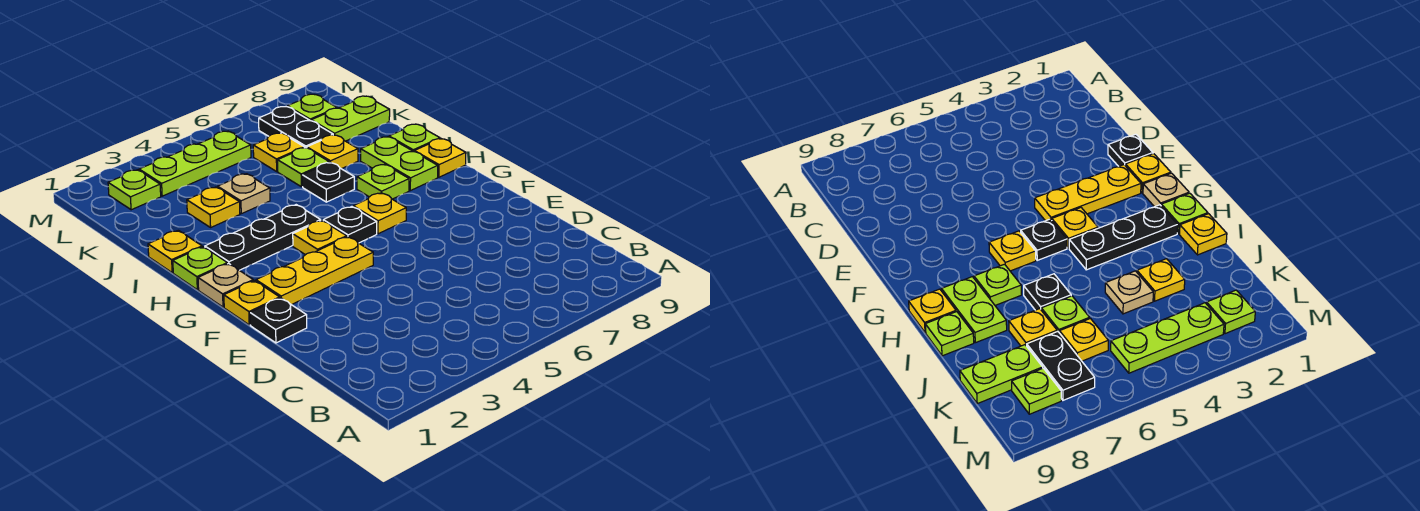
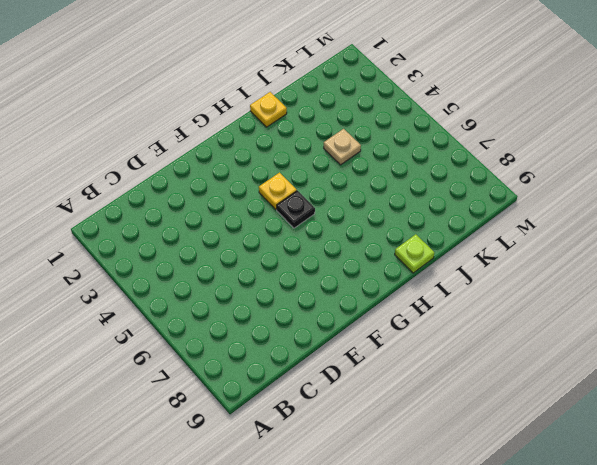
none -> black plate E1 level 1
none -> yellow plate F1 level 1
none -> yellow plate F2:F4 level 1

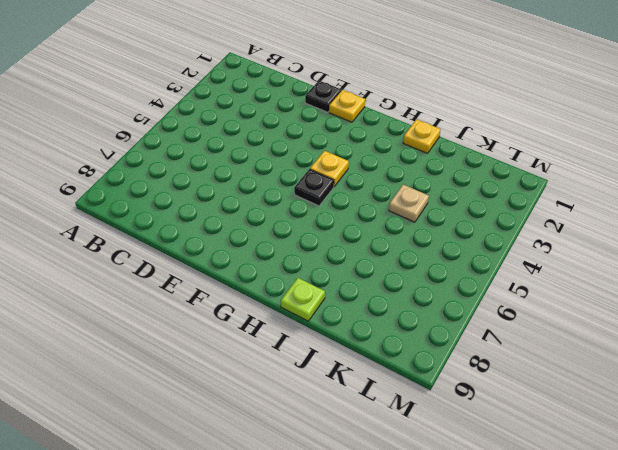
none -> yellow plate F2:F4 level 1
none -> tan plate G1 level 1
none -> yellow plate G6 level 1

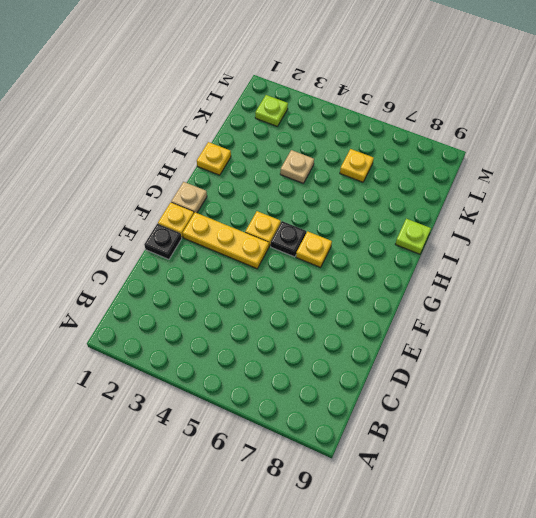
none -> lime plate H1 level 1
none -> black plate H2:H4 level 1
none -> lime plate H7 level 1

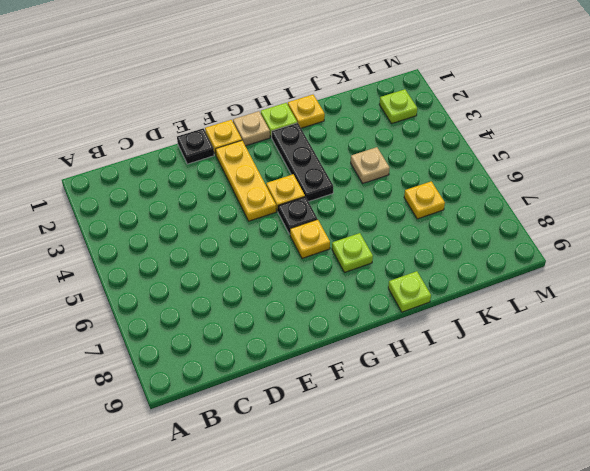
none -> lime plate H8:I8 level 1
none -> yellow plate H9 level 1
none -> black plate I6 level 1

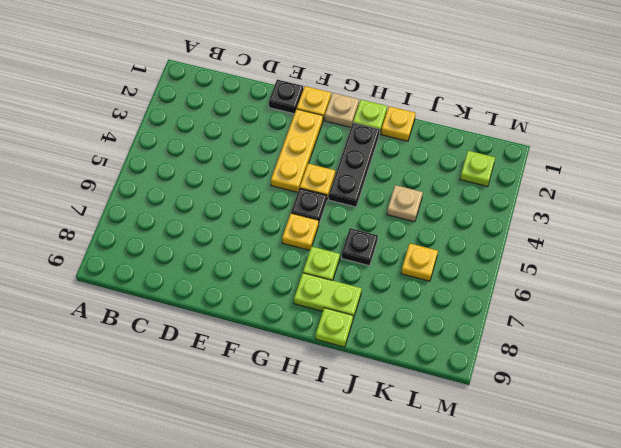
none -> yellow plate H9 level 1
none -> yellow plate J3 level 1
none -> lime plate J6 level 1

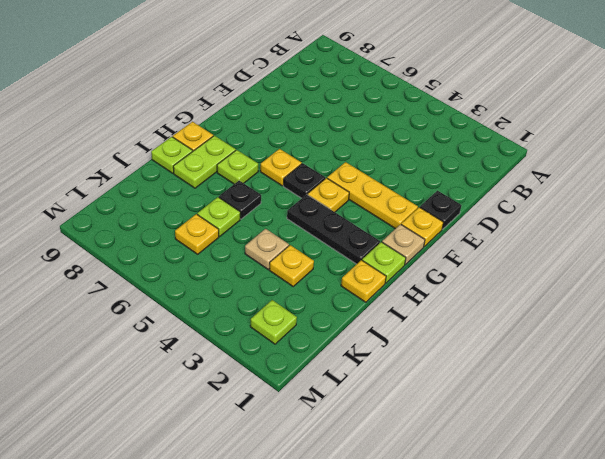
none -> yellow plate J7 level 1
none -> black plate K7:L7 level 1
none -> lime plate K8:K9 level 1

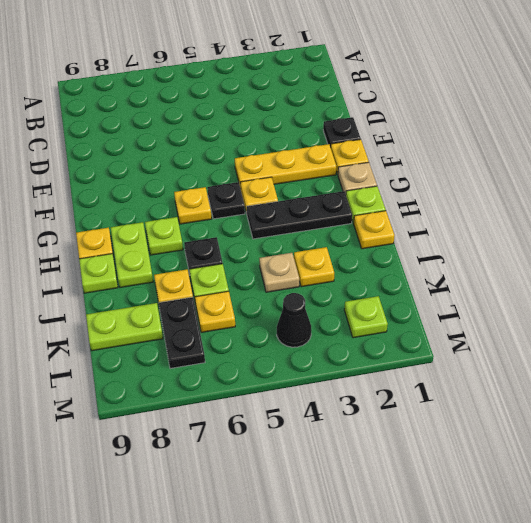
black cone L4 level 1 -> lime plate L3:L5 level 1
none -> lime plate L8 level 1

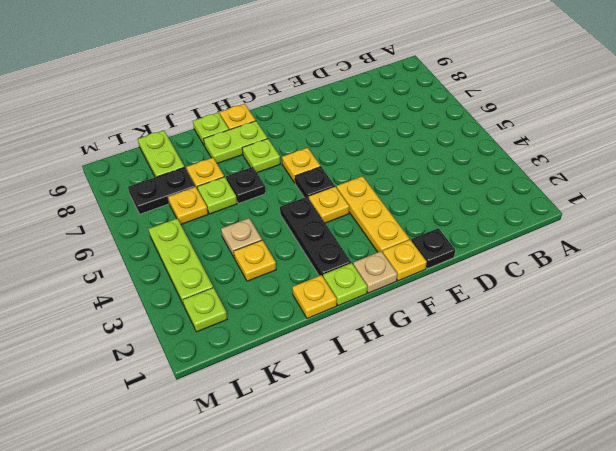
none -> lime plate L8 level 1

